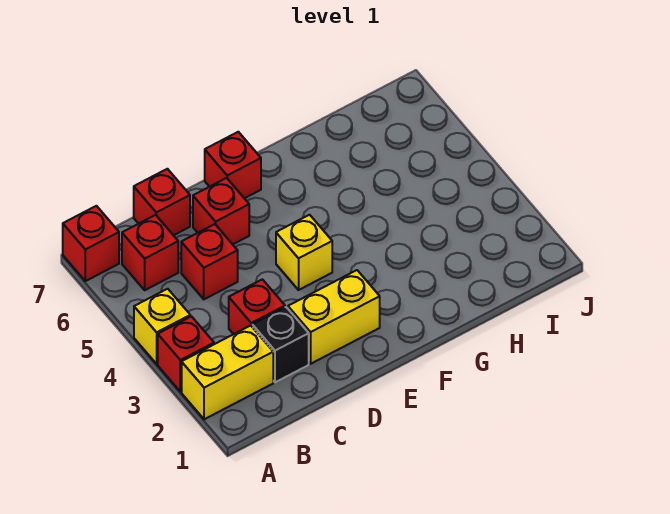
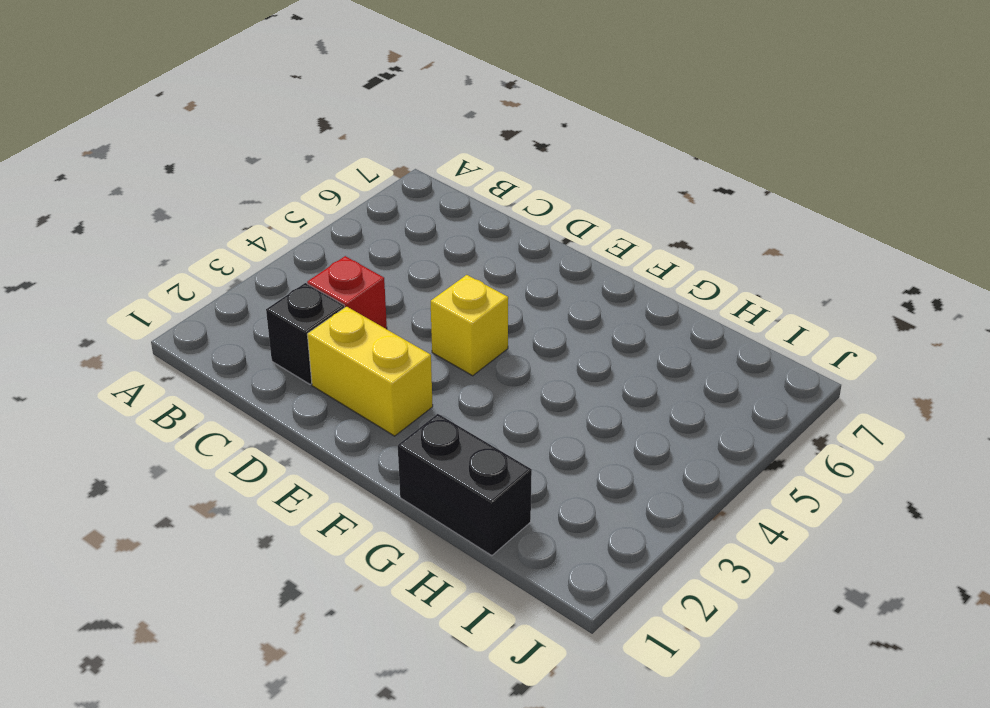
black brick G1:H1 level 1 -> none
none -> yellow brick A2:B2 level 1
none -> red brick A3 level 1
none -> yellow brick A4 level 1

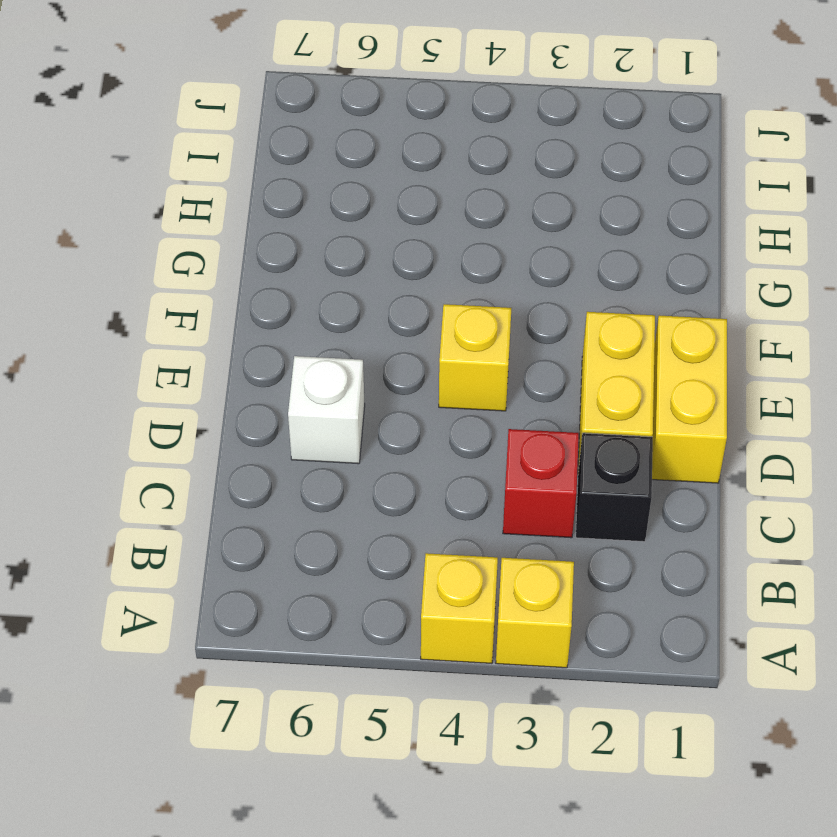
yellow brick A3 level 1 -> red brick A3 level 1
yellow brick D1:E1 level 1 -> yellow brick A2:B2 level 1
white brick D6 level 1 -> red brick D6 level 1
none -> red brick A7 level 1
none -> red brick B6 level 1
none -> red brick C5 level 1

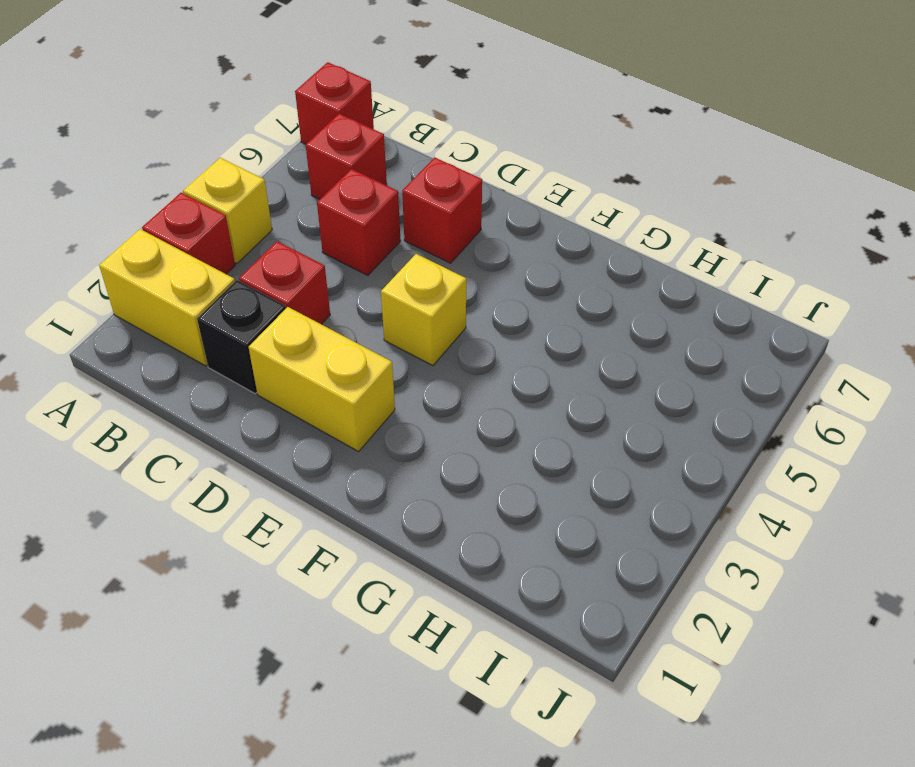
none -> red brick C7 level 1
none -> red brick E7 level 1

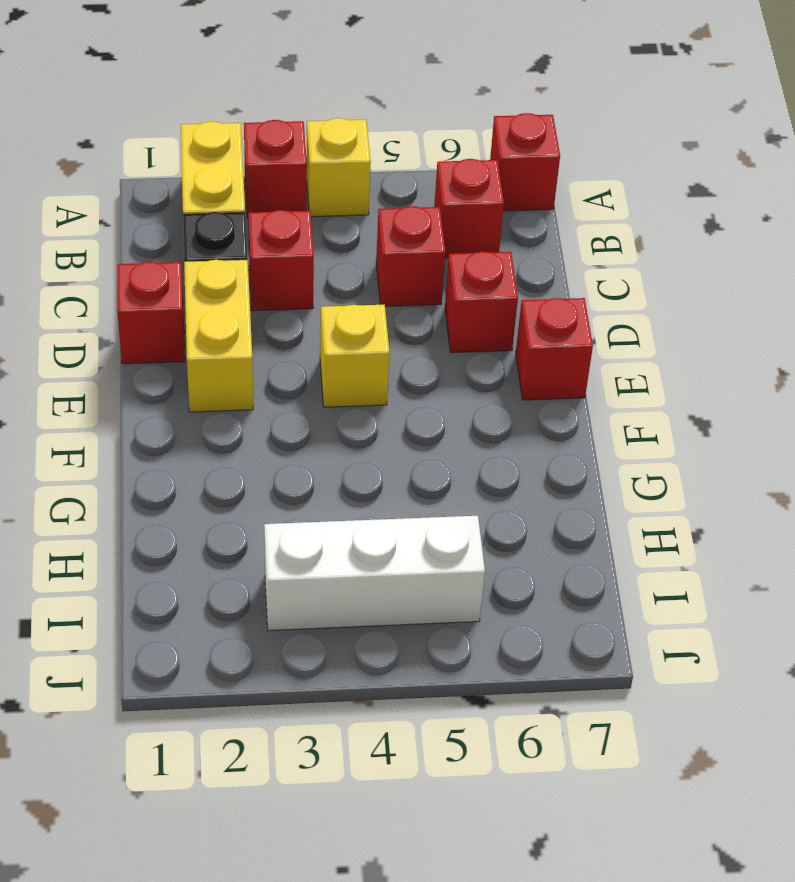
red brick D1 level 1 -> red brick C7 level 1
white brick I3:I5 level 1 -> none

